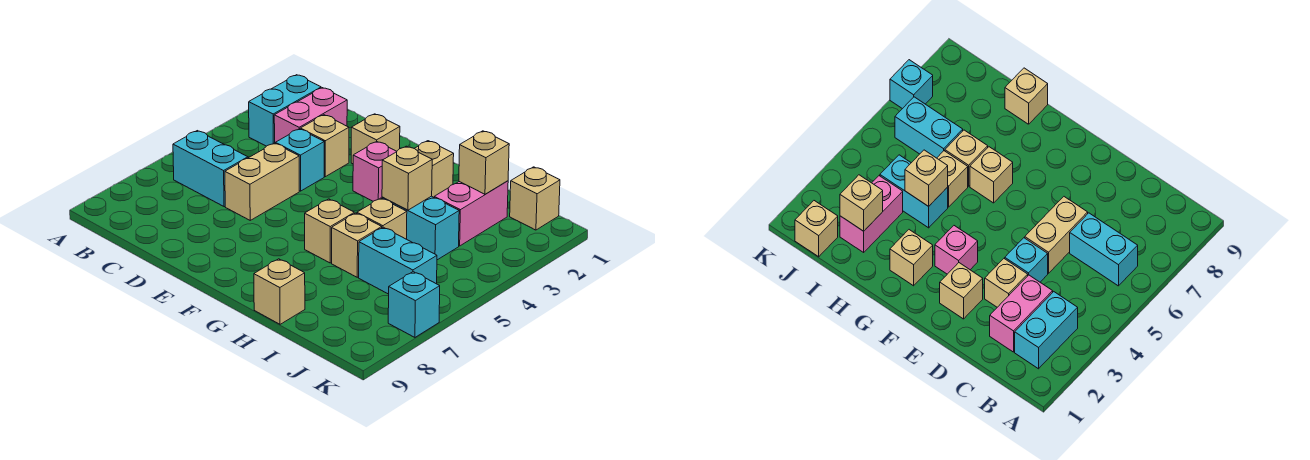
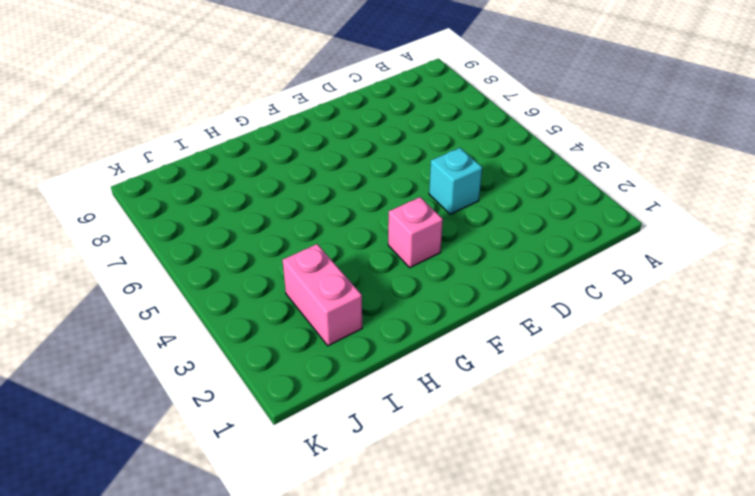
none -> cyan brick B2:B3 level 1
none -> cyan brick B6:C6 level 1
none -> pink brick C2:C3 level 1

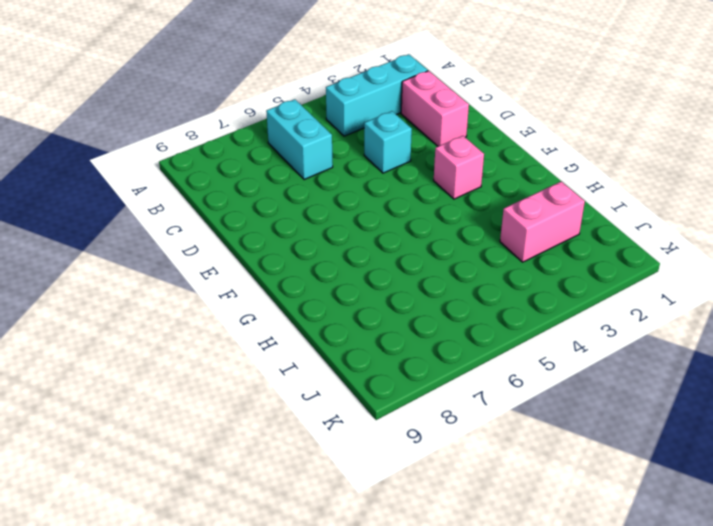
cyan brick B2:B4 level 1 -> cyan brick B2:B3 level 1
pink brick C2:D2 level 1 -> pink brick C2:C3 level 1
none -> tan brick D3 level 1
none -> tan brick D5:D6 level 1
none -> tan brick E2 level 1

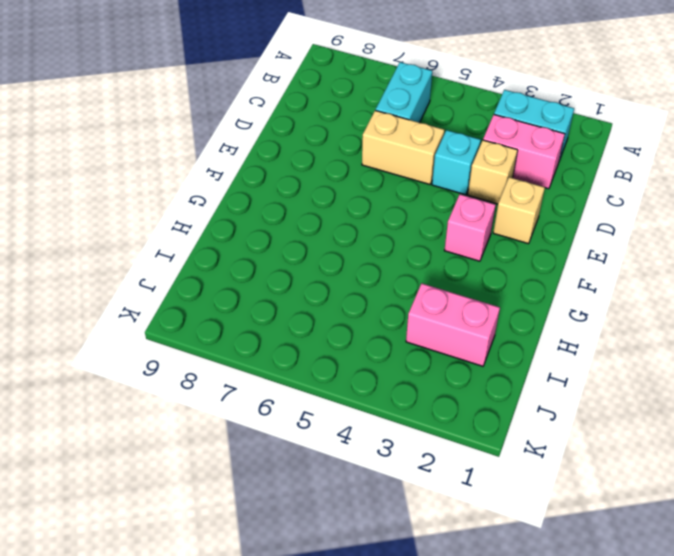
none -> tan brick G2 level 1
none -> tan brick G6 level 1
none -> cyan brick H4:I4 level 1

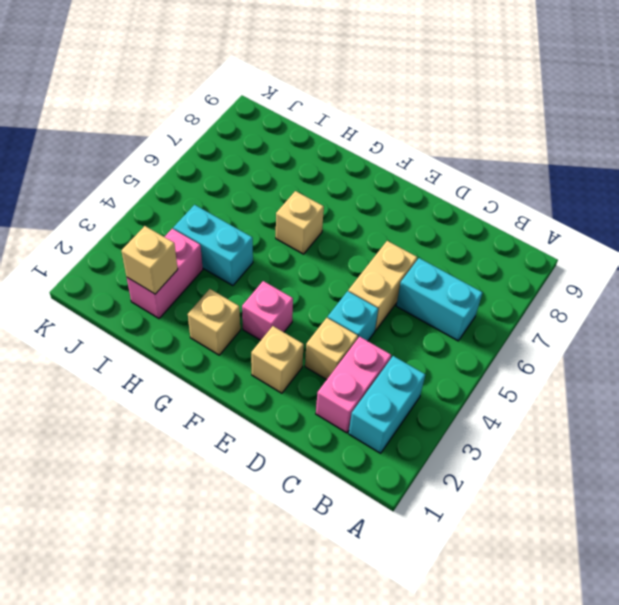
none -> tan brick H5 level 1
none -> tan brick H6 level 1
none -> tan brick H9 level 1

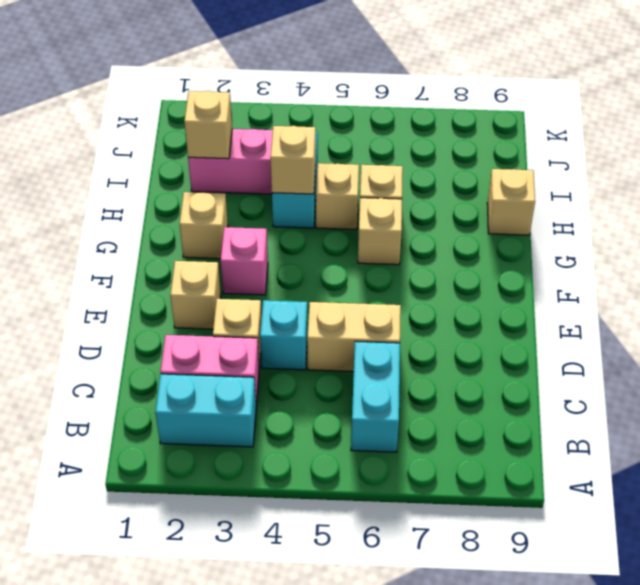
none -> cyan brick I6:J6 level 1
none -> tan brick J1 level 1
none -> cyan brick K7 level 1

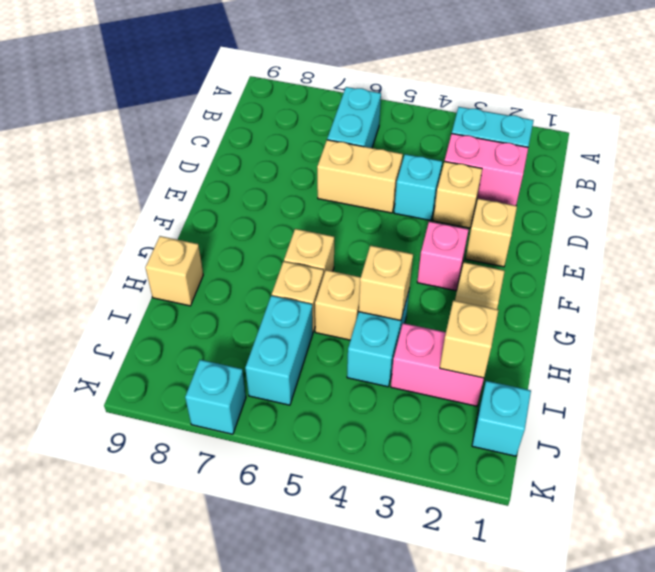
cyan brick J1 level 1 -> tan brick J1 level 1

